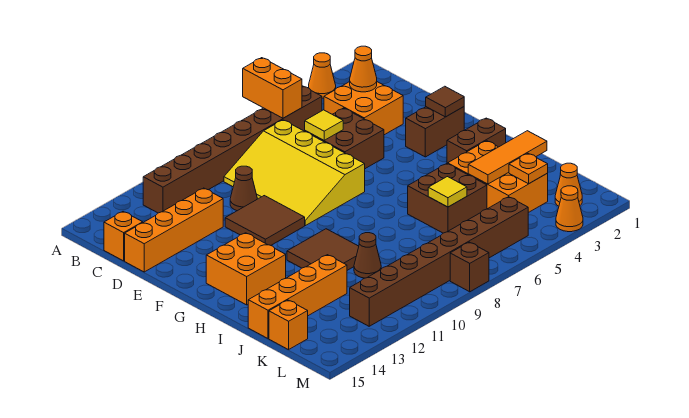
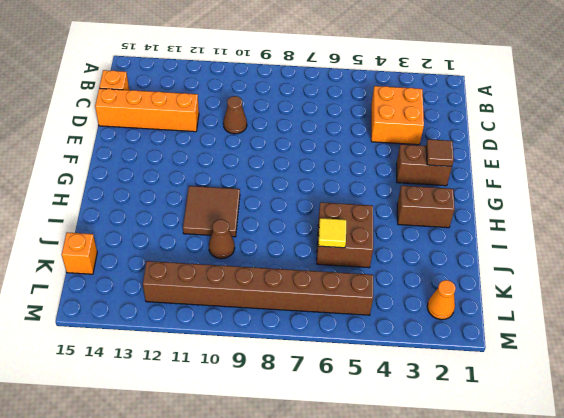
none -> orange cone A3 level 1
none -> brown brick B5:B12 level 1
none -> yellow slope C7:F9 level 1 top 7

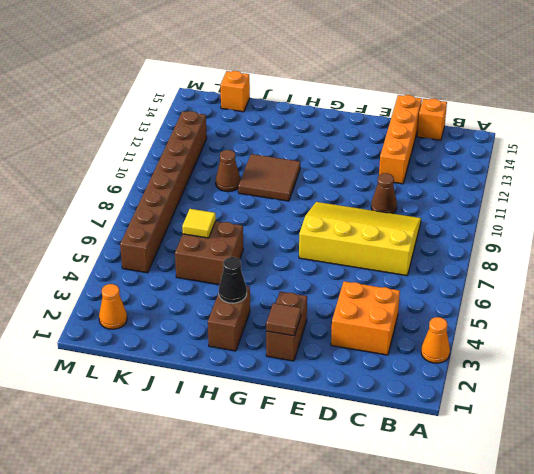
black cone H3 level 2 -> none
none -> brown brick B5:B12 level 1
none -> brown brick D5:E6 level 1
none -> brown tile E10:F11 level 1

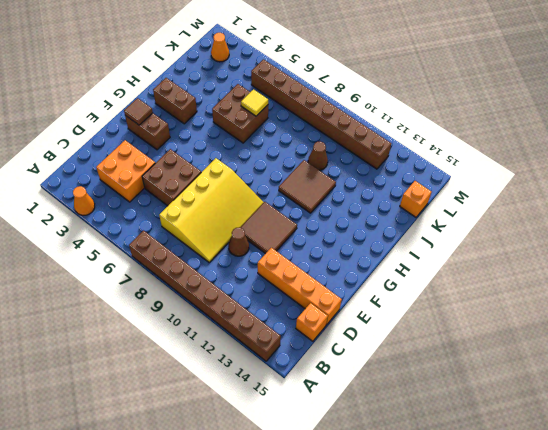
brown brick A7:A14 level 1 -> brown brick B5:B12 level 1
none -> orange brick G13:H14 level 1
none -> orange brick I3:K4 level 1
none -> orange brick J12:J15 level 1

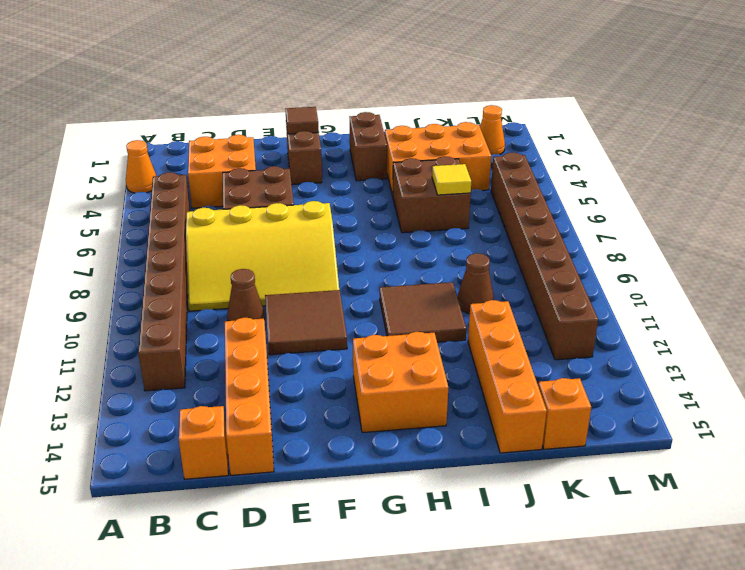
none -> orange cone M3 level 1
none -> brown brick M8 level 1
none -> orange brick A6:B6 level 2

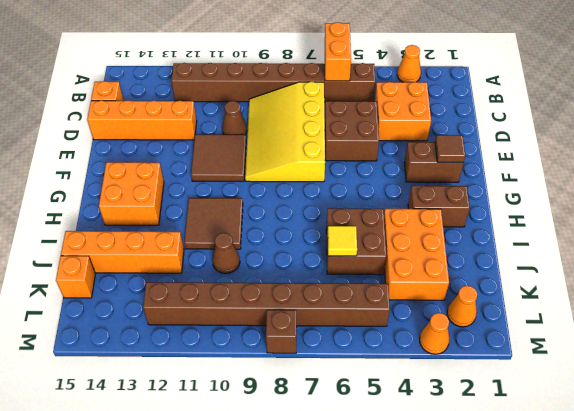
none -> orange cone C3 level 2
none -> yellow tile D6 level 2
none -> orange tile J2:J4 level 2

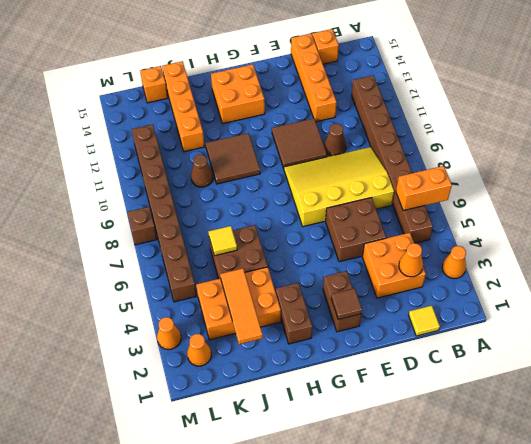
yellow tile C1 level 1 -> yellow tile D6 level 2
none -> orange plate K3 level 2

